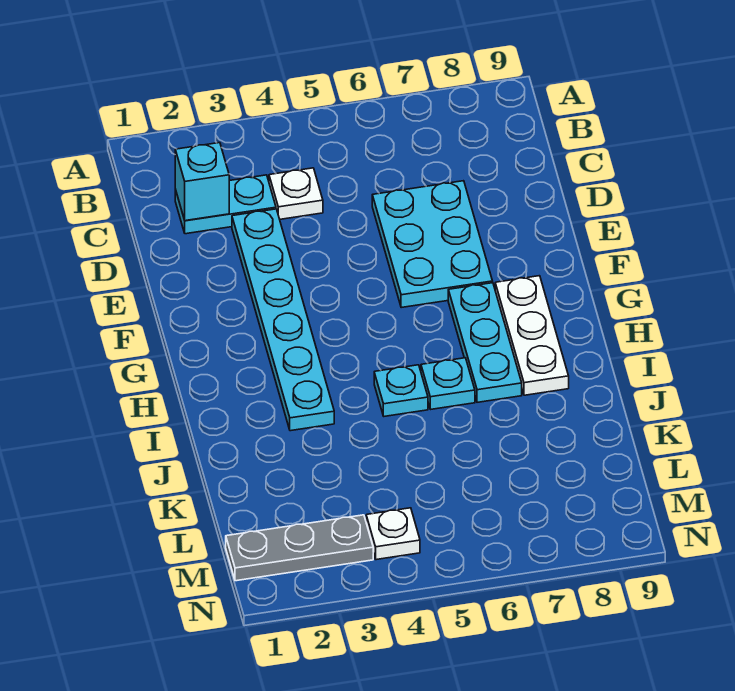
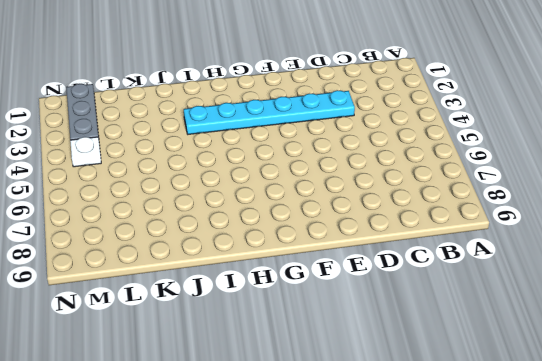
none -> cyan plate C2:C3 level 1
none -> white plate C4 level 1

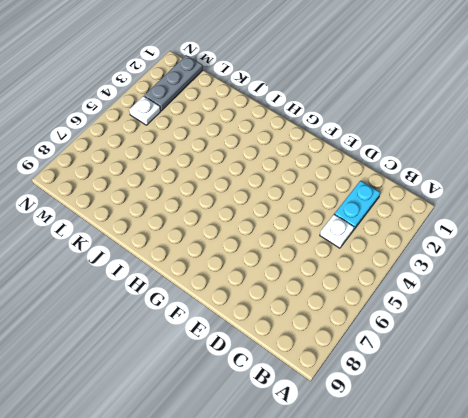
none -> cyan plate D3:I3 level 1
none -> cyan plate D6:F7 level 1

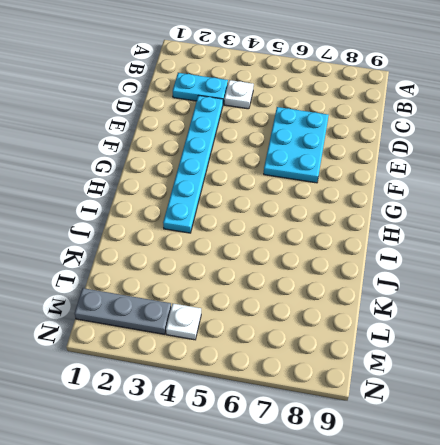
none -> cyan plate G7:I7 level 1
none -> white plate G8:I8 level 1

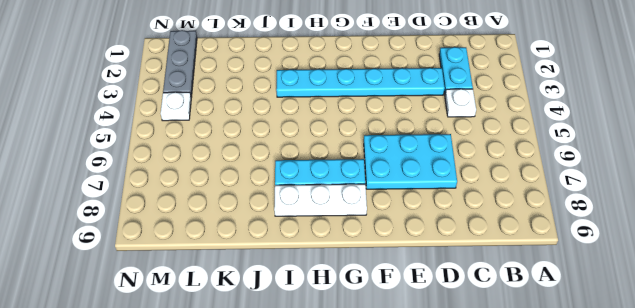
none -> cyan plate I5 level 1
none -> cyan plate I6 level 1

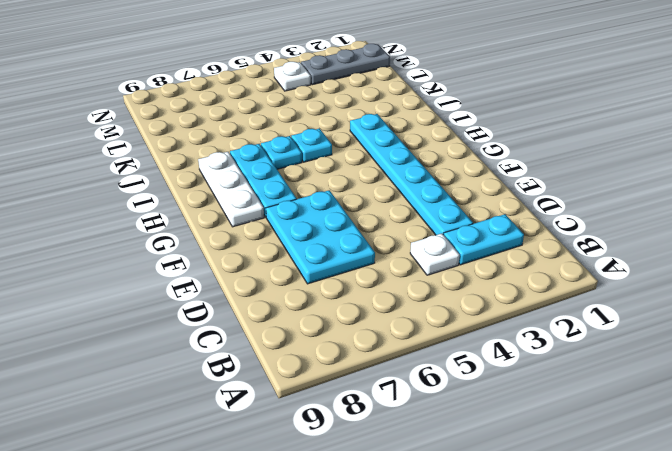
none -> cyan brick C2 level 2

